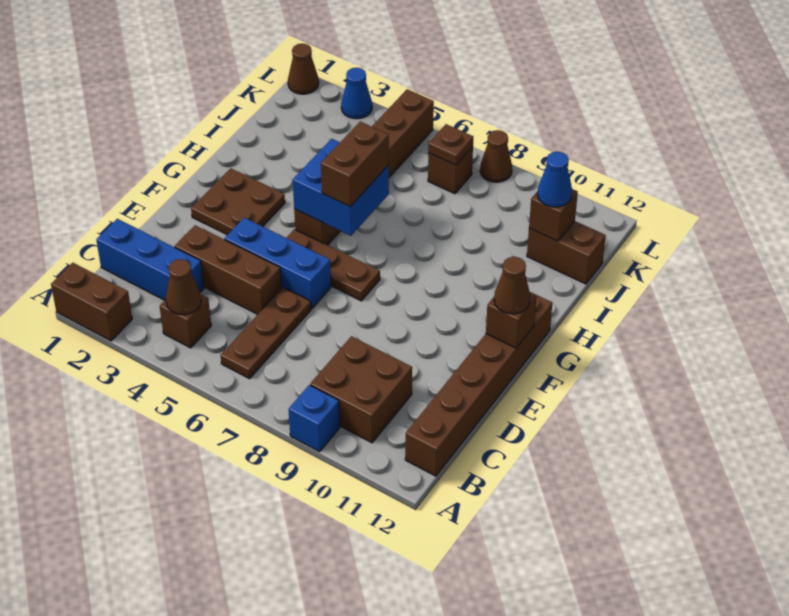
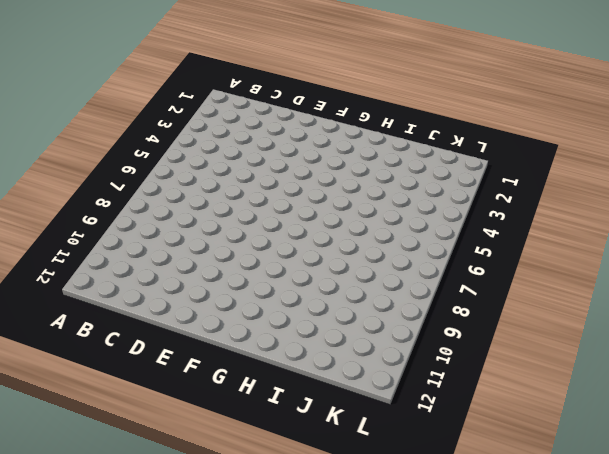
none -> brown brick A1:A2 level 1
none -> blue brick A9 level 1
none -> brown brick B4 level 1

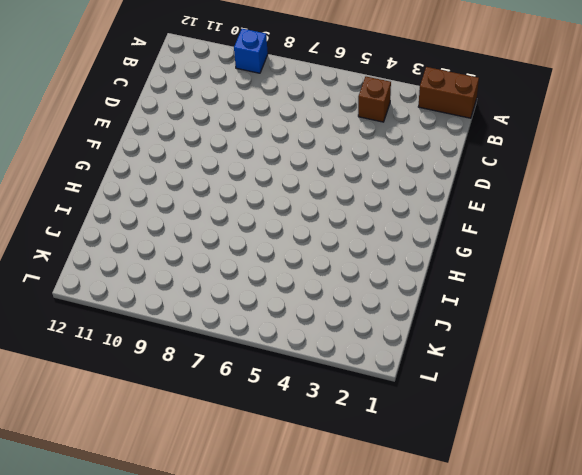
none -> brown plate B6:D6 level 1
none -> brown brick B9:C10 level 1
none -> brown brick B12:G12 level 1

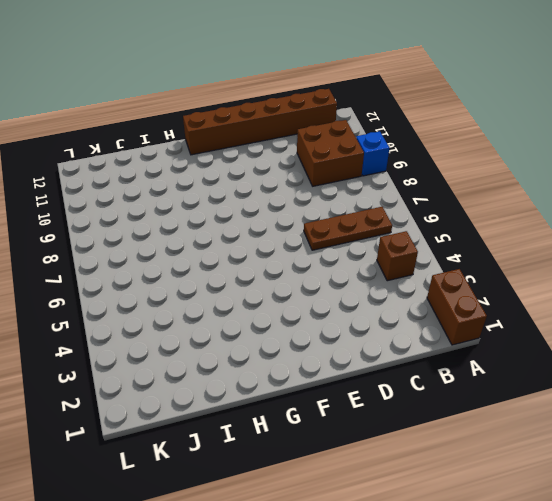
none -> blue brick C1:C3 level 1
none -> brown brick D3:D5 level 1
none -> blue brick E4:E6 level 1

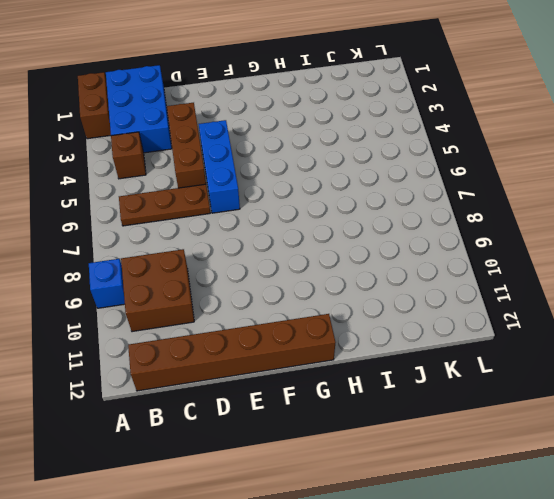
blue brick B1:C3 level 1 -> blue brick C1:C3 level 1
none -> brown plate F2:G3 level 1
none -> brown plate F5:F7 level 1
none -> brown brick G5:L5 level 1

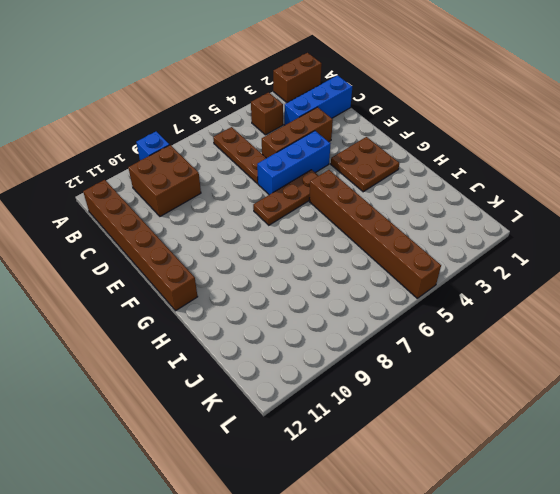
none -> brown brick J11:J12 level 1
none -> brown brick K7 level 1
none -> brown cone L1 level 1

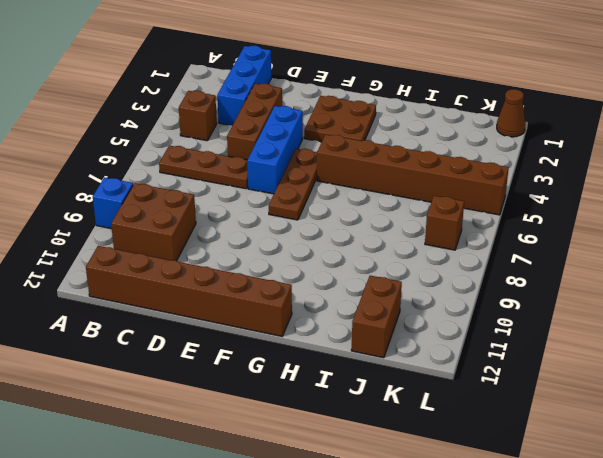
none -> brown brick A1:A2 level 1
none -> blue cone L3 level 1
none -> brown cone L8 level 1

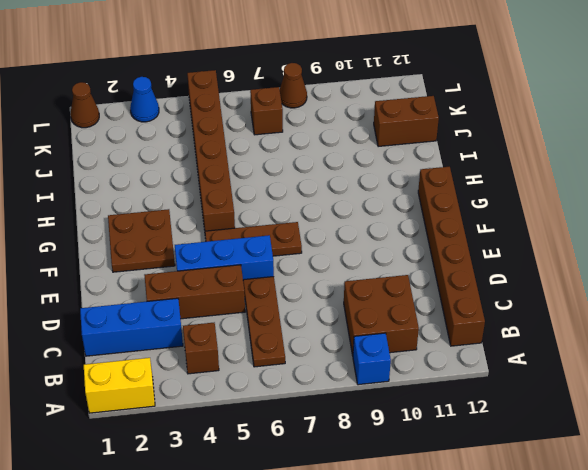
yellow brick A1:A2 level 1 -> brown brick A1:A2 level 1
none -> brown cone B4 level 2
none -> brown brick F12 level 2
none -> blue brick G5:H6 level 2

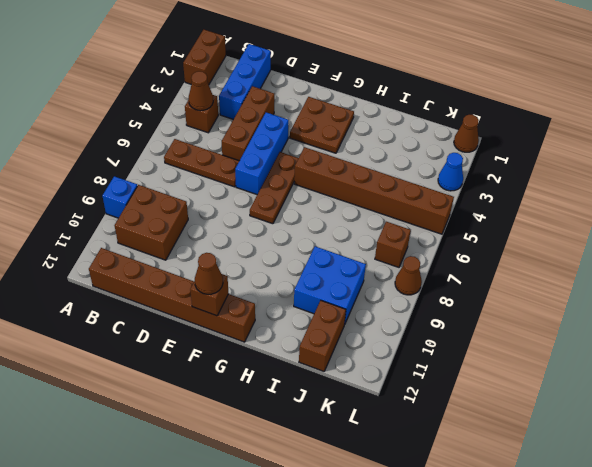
blue brick I9:J10 level 1 -> blue brick G5:H6 level 2
none -> brown brick J11 level 2
none -> brown plate K7 level 2
none -> brown brick G6:H6 level 3

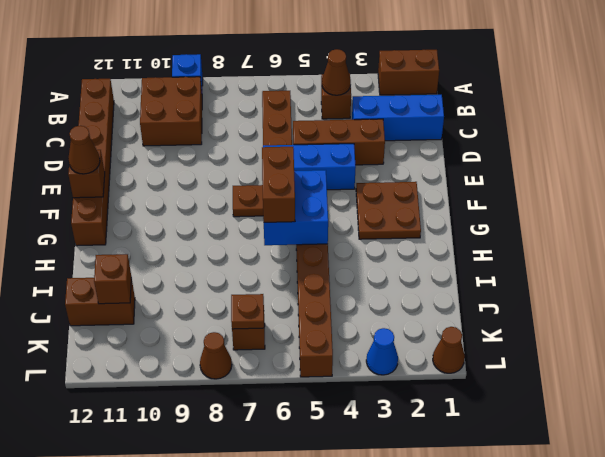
none -> blue cone J11 level 3

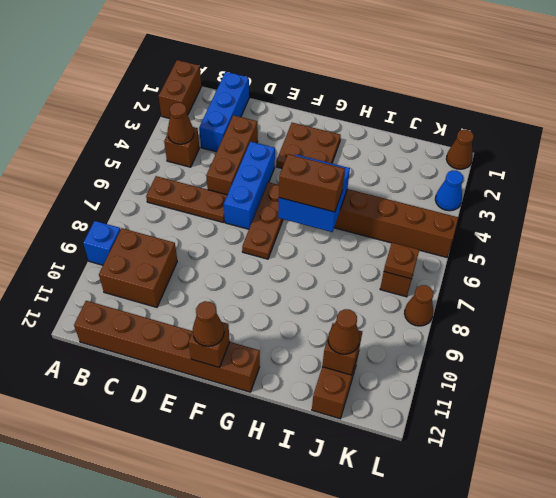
brown cone J11 level 3 -> blue cone J11 level 3

